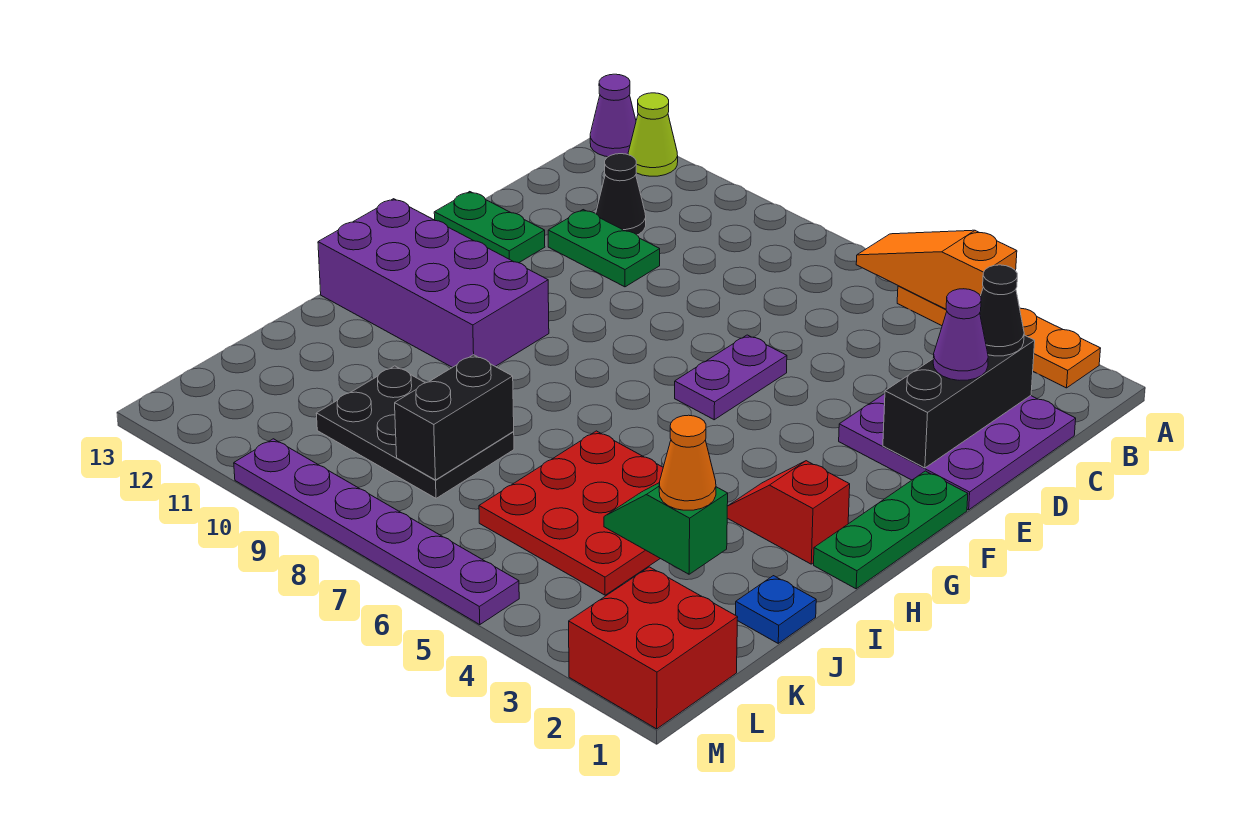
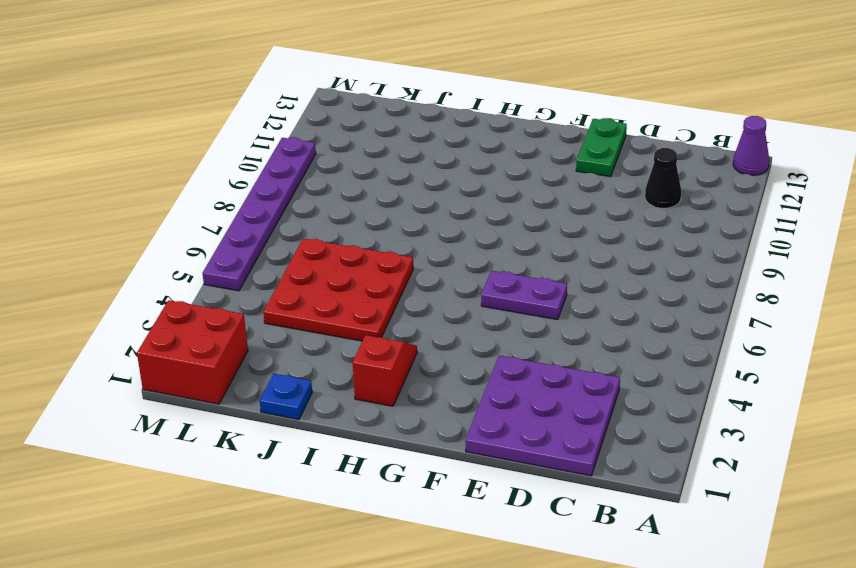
none -> orange plate A2:A5 level 1
none -> lime cone A12 level 1
none -> green plate D10:D11 level 1

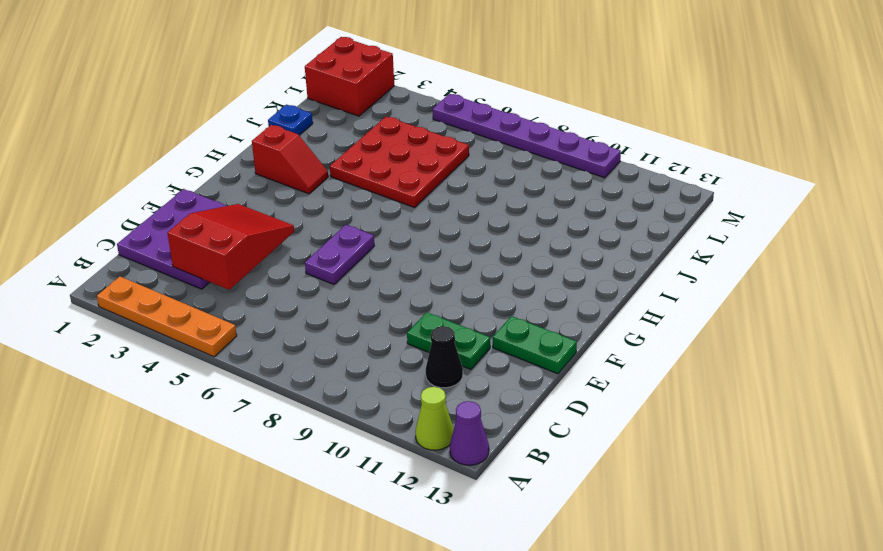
red slope C3:E4 level 2 top C -> none
none -> green plate F1:H1 level 1
none -> purple brick G10:H13 level 1
none -> black plate J8:K10 level 1

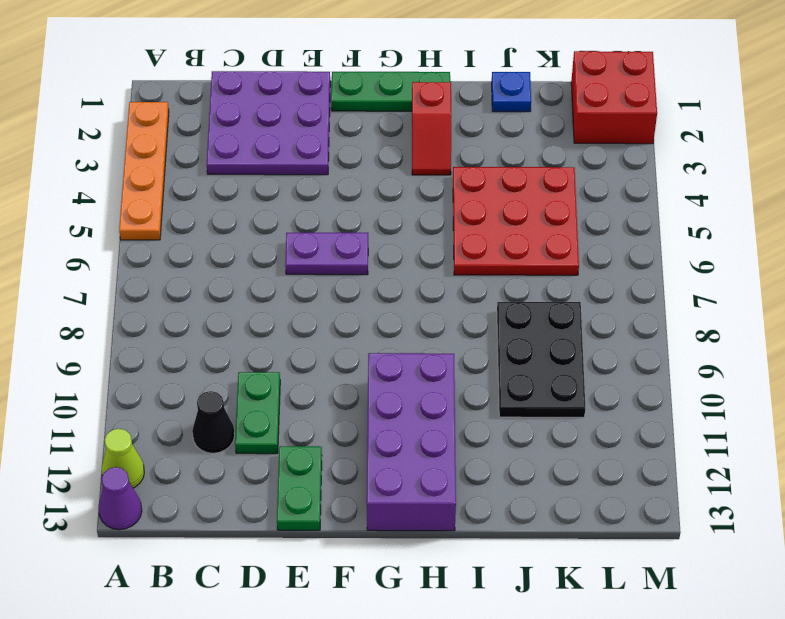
none -> purple plate M5:M10 level 1
none -> orange slope A4:A6 level 2 top 4
none -> black brick C2:E2 level 2

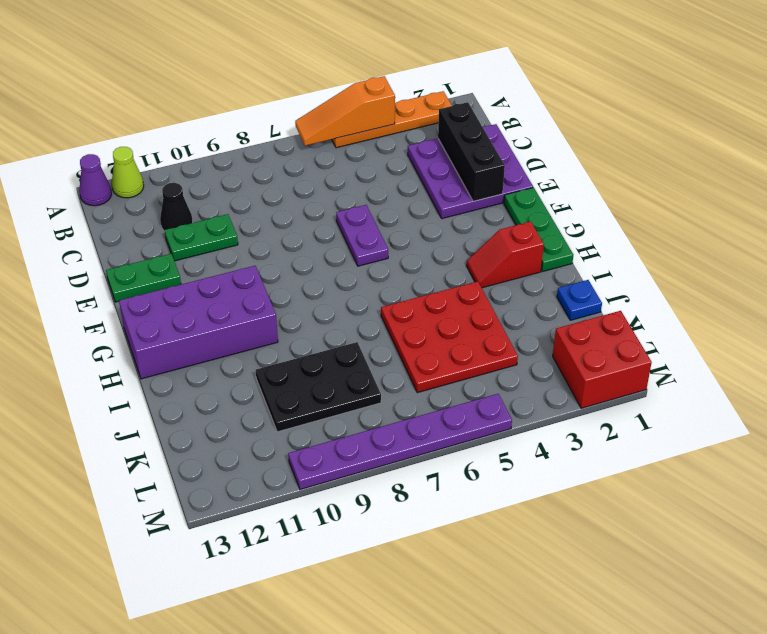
none -> green slope J3:J4 level 2 top 3
none -> black brick J8:K8 level 2
none -> black cone C2 level 3

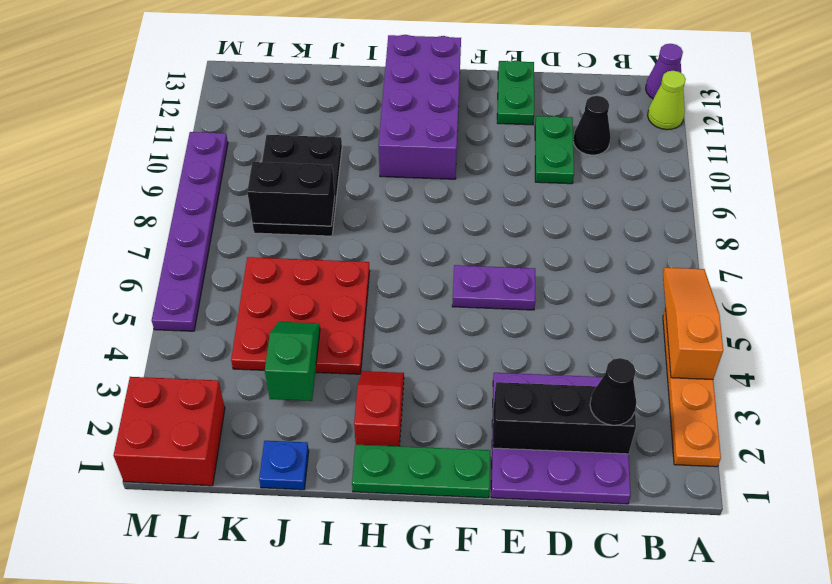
none -> purple cone D2 level 3
none -> orange cone J3 level 3

